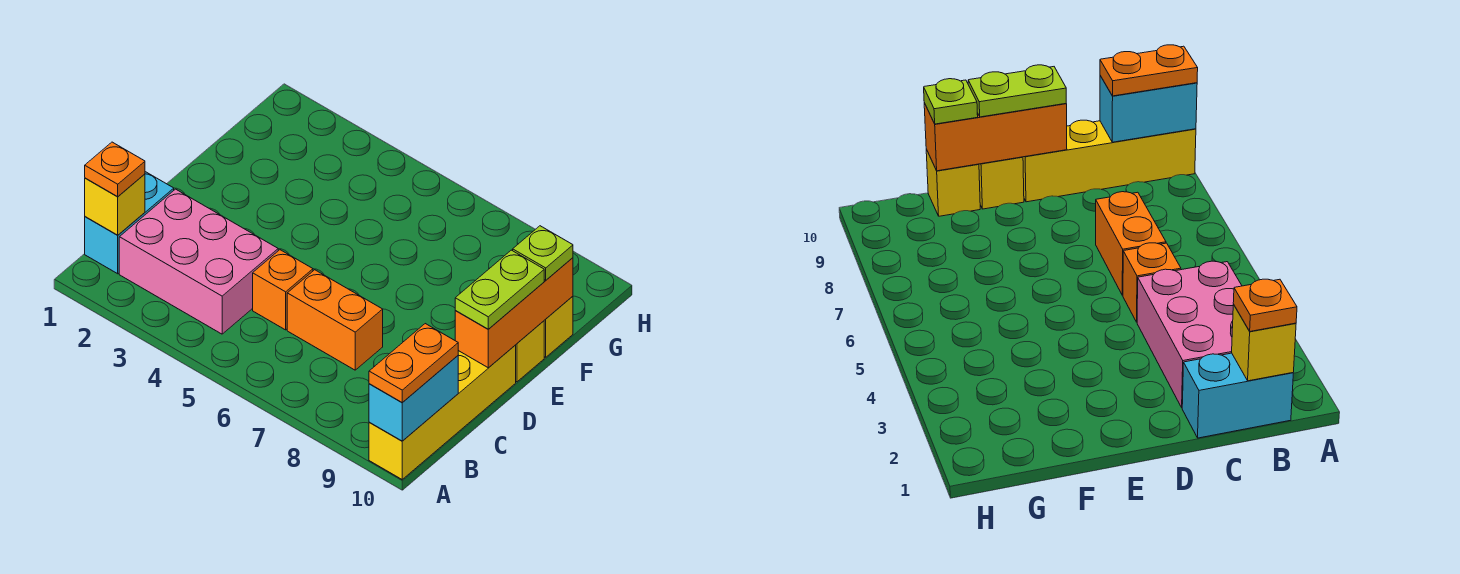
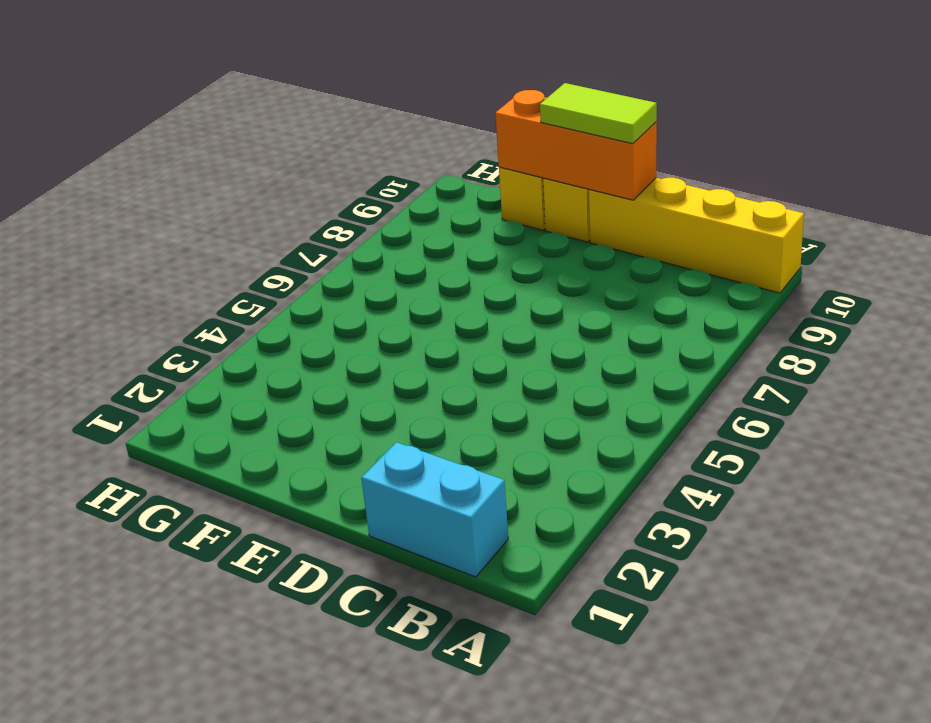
lime tile D10:E10 level 3 -> lime plate D10:E10 level 3
none -> pink brick B2:C4 level 1
none -> orange brick C5 level 1
none -> orange brick C6:C7 level 1

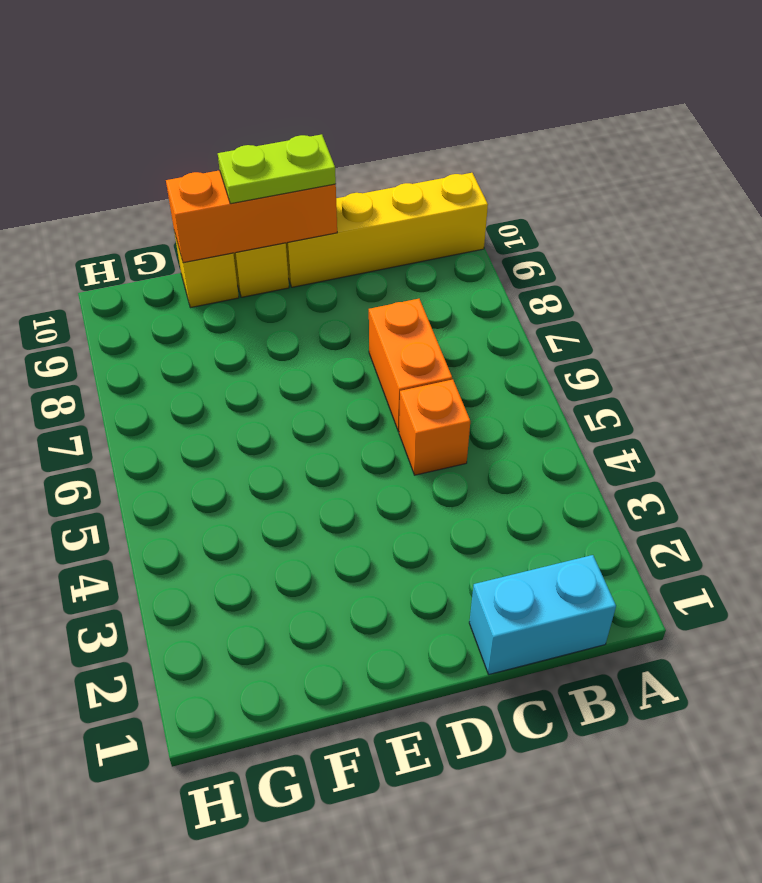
none -> pink brick B2:C4 level 1
none -> cyan brick A10:B10 level 2
none -> yellow brick B1 level 2

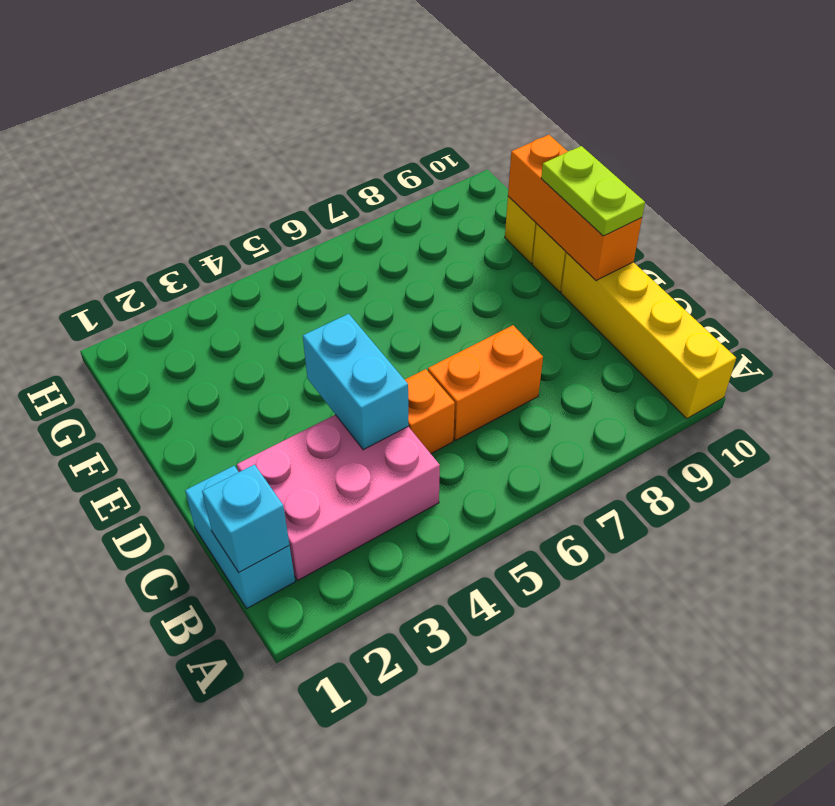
cyan brick B1 level 2 -> yellow brick B1 level 2
cyan brick C4:D4 level 2 -> cyan brick A10:B10 level 2
none -> orange plate A10:B10 level 3
none -> orange plate B1 level 3
none -> lime plate F10 level 3

